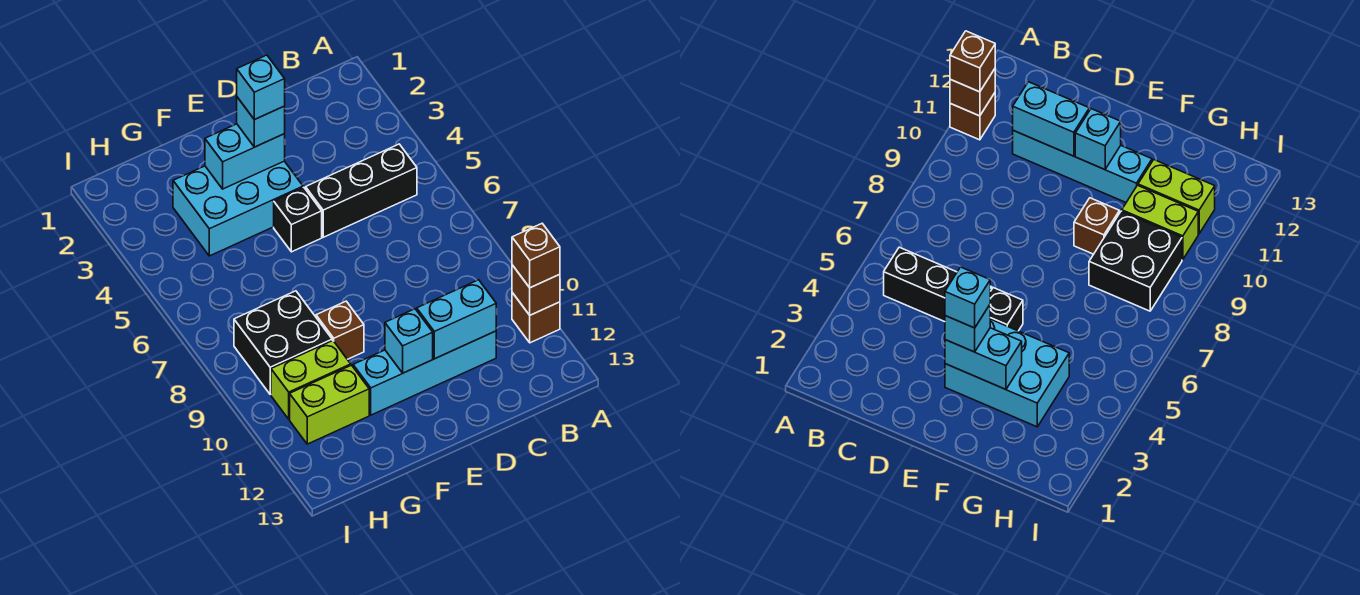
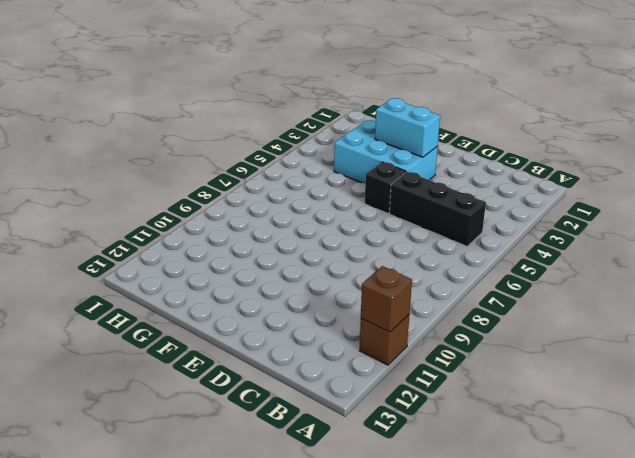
none -> cyan brick C11:F11 level 1
none -> brown brick F9 level 1
none -> black brick G8:H9 level 1

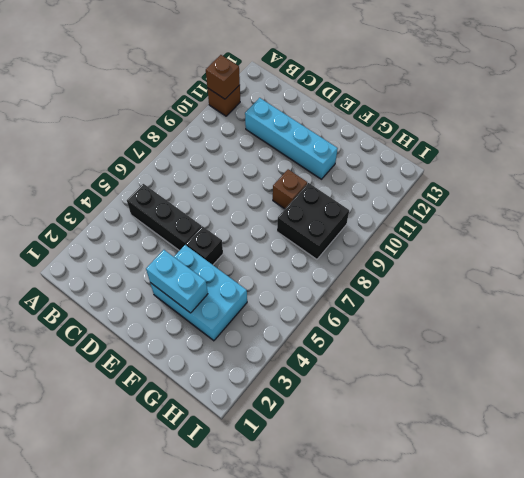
none -> lime brick G10:H10 level 1
none -> lime brick G11:H11 level 1
none -> cyan brick C11:D11 level 2

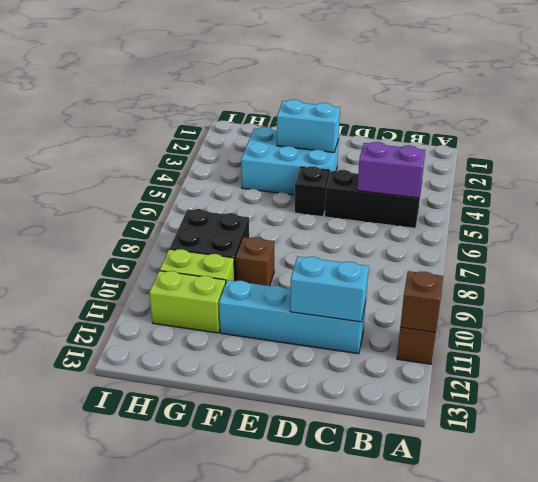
purple brick B5:C5 level 2 -> none
none -> cyan brick E11 level 2
none -> brown brick A11 level 3
none -> cyan brick E3 level 3

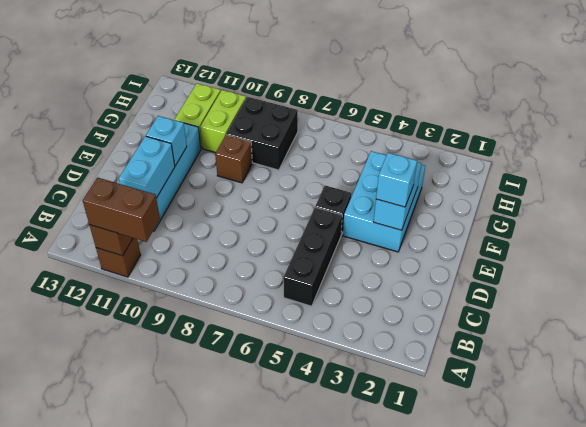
brown brick A10:A11 level 3 -> brown brick A11 level 3
none -> cyan brick E3 level 4

